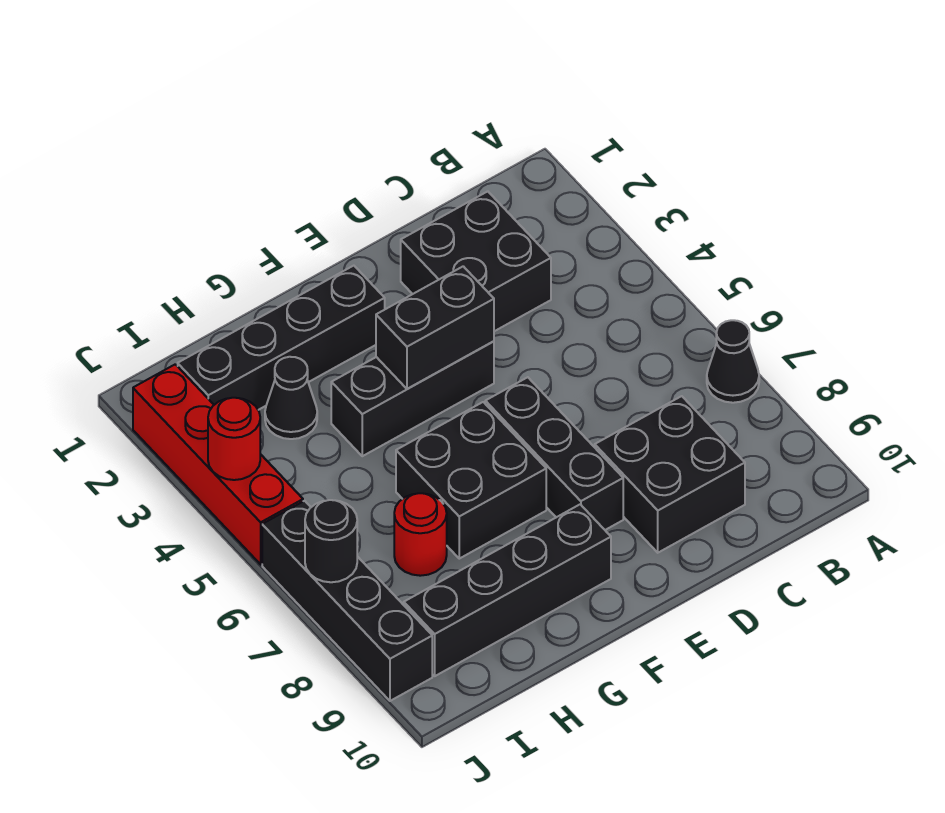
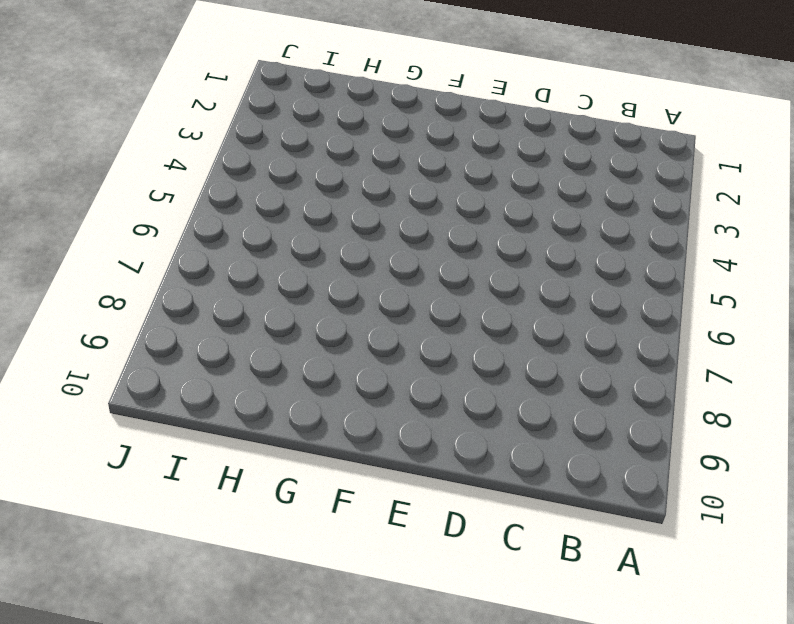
none -> black cone A7 level 1
none -> black brick C2:D3 level 1
none -> black brick C8:D9 level 1

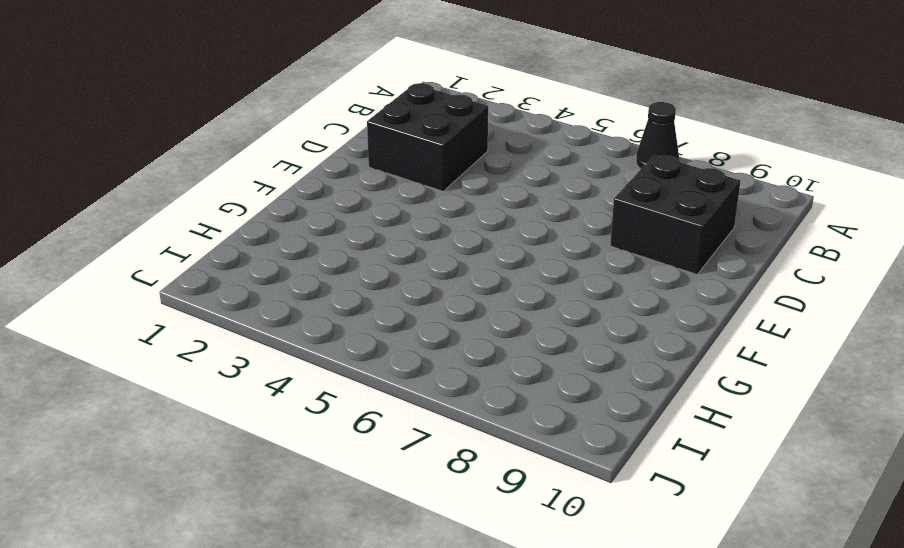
none -> black brick E4:G4 level 1
none -> black brick E6:E8 level 1
none -> black brick F2:I2 level 1

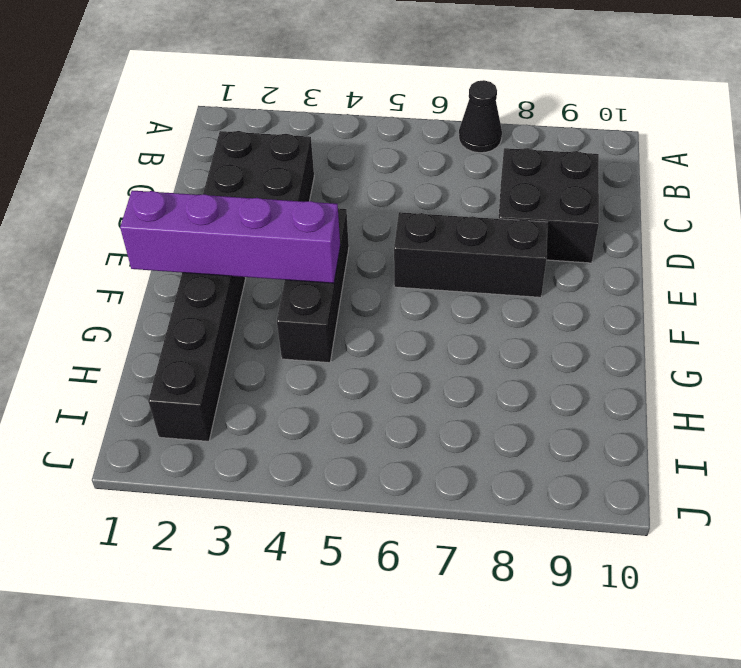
purple brick F1:F4 level 2 -> black brick E4:F4 level 2
none -> black brick F6:G7 level 1
none -> black brick F9:I9 level 1
none -> black cone H3 level 1

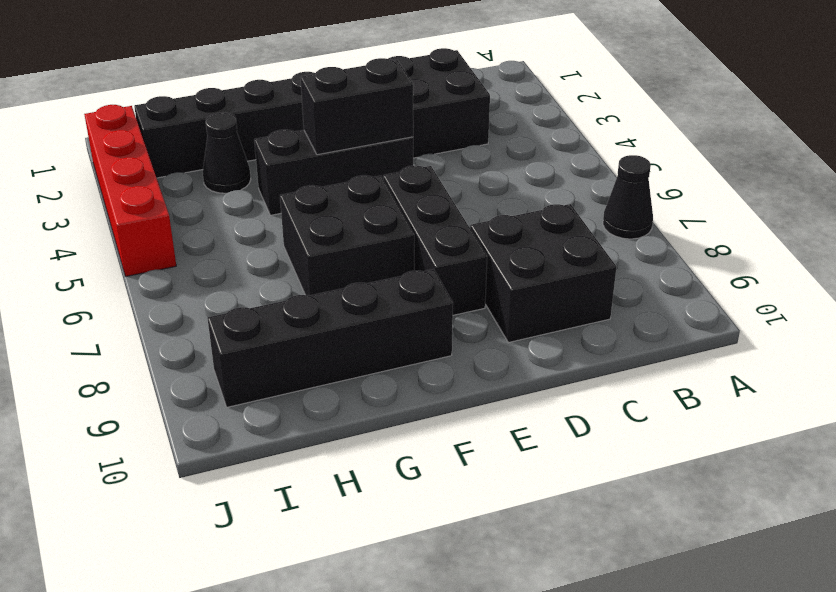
none -> red round brick H7 level 1
none -> black brick J6:J9 level 1
none -> red round brick J4 level 2

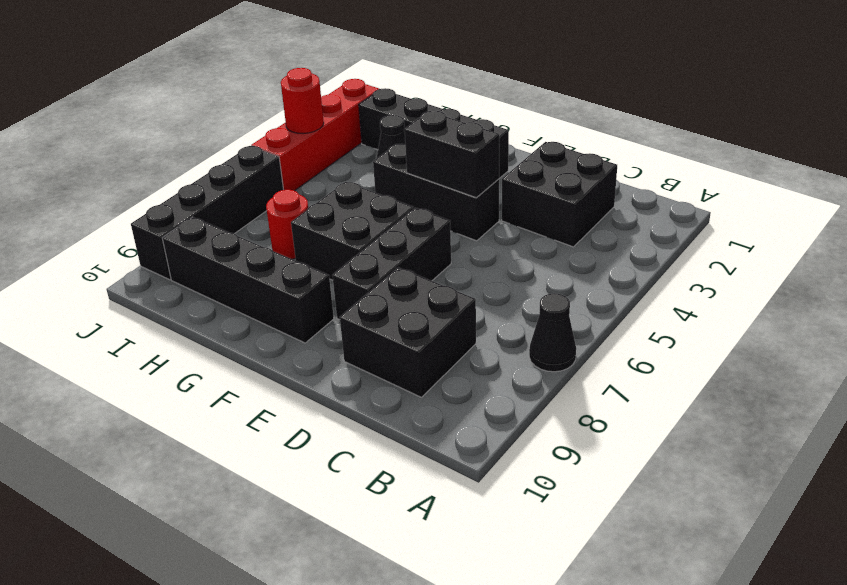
none -> black round brick J7 level 2

